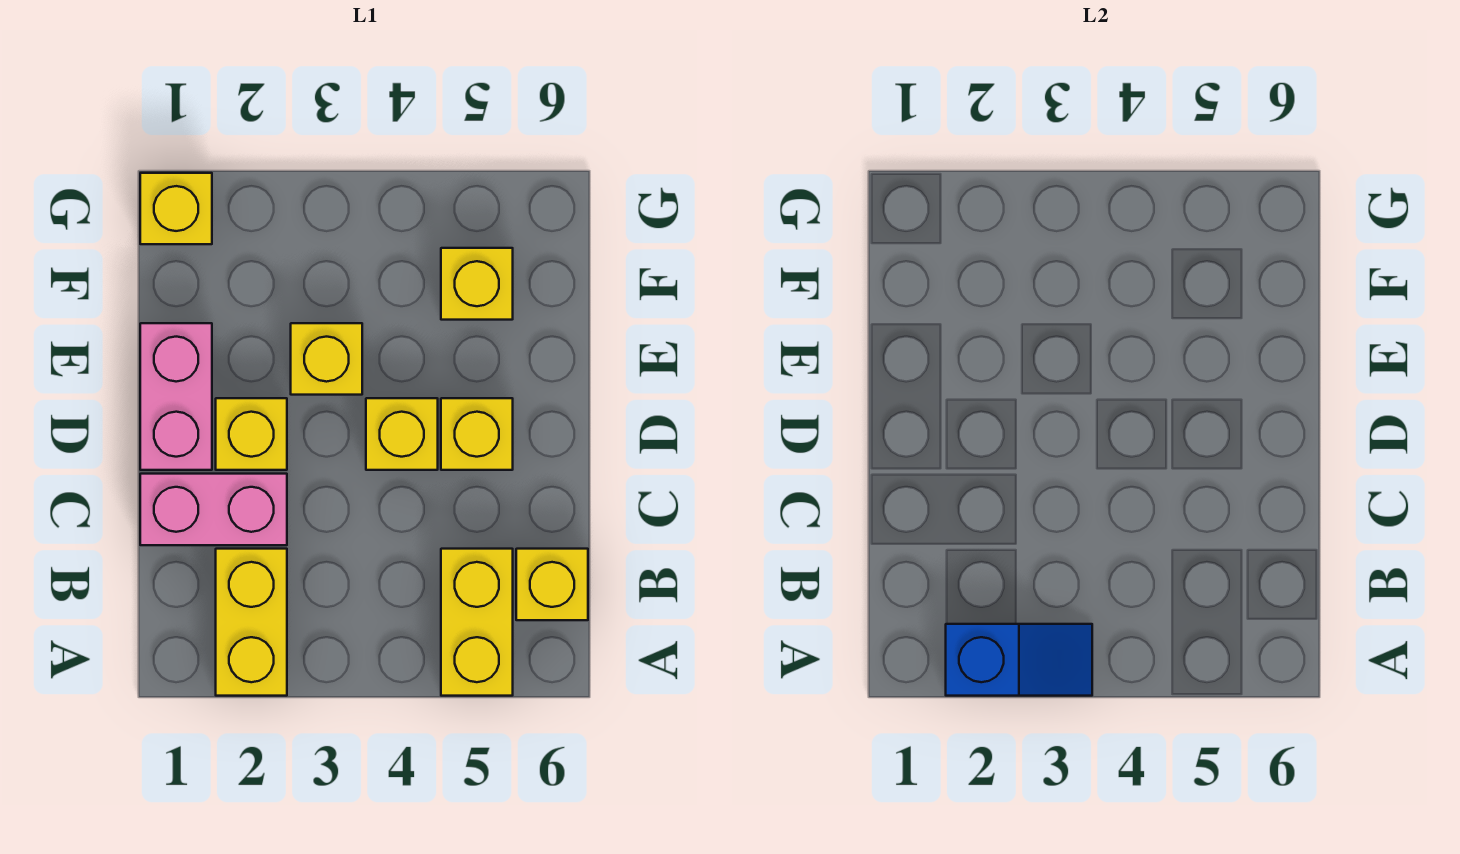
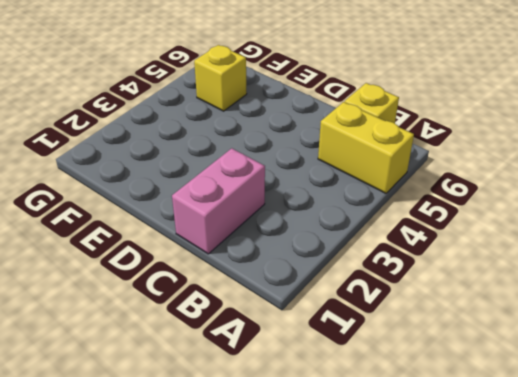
none -> yellow brick A2:B2 level 1
none -> pink brick D1:E1 level 1
none -> yellow brick D2 level 1

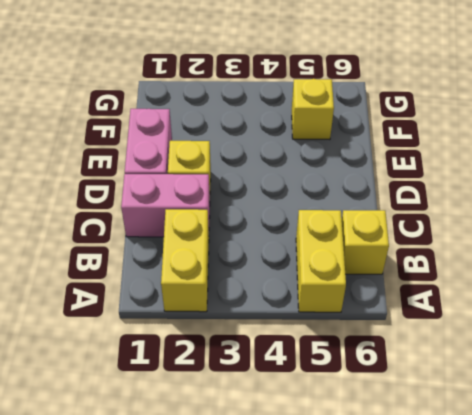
none -> yellow brick D4 level 1
none -> yellow brick D5 level 1
none -> yellow brick E3 level 1

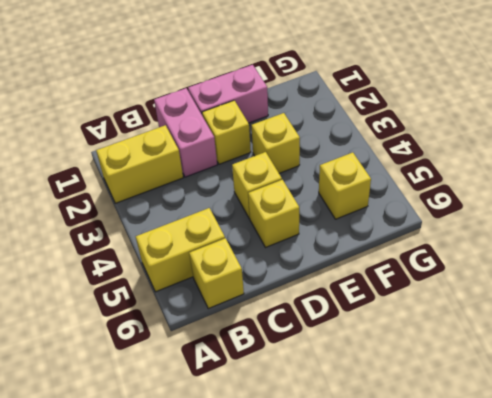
none -> yellow brick G1 level 1
none -> blue slope A2:A3 level 2 top 2

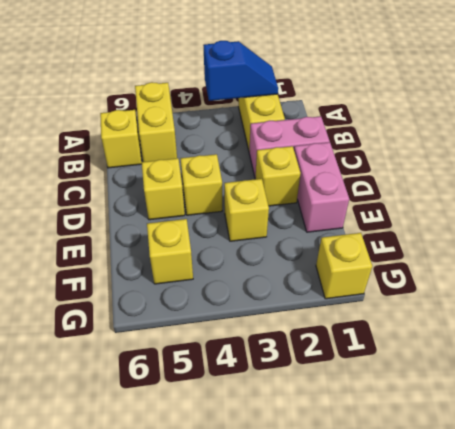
blue slope A2:A3 level 2 top 3 -> blue slope A2:A3 level 2 top 2

